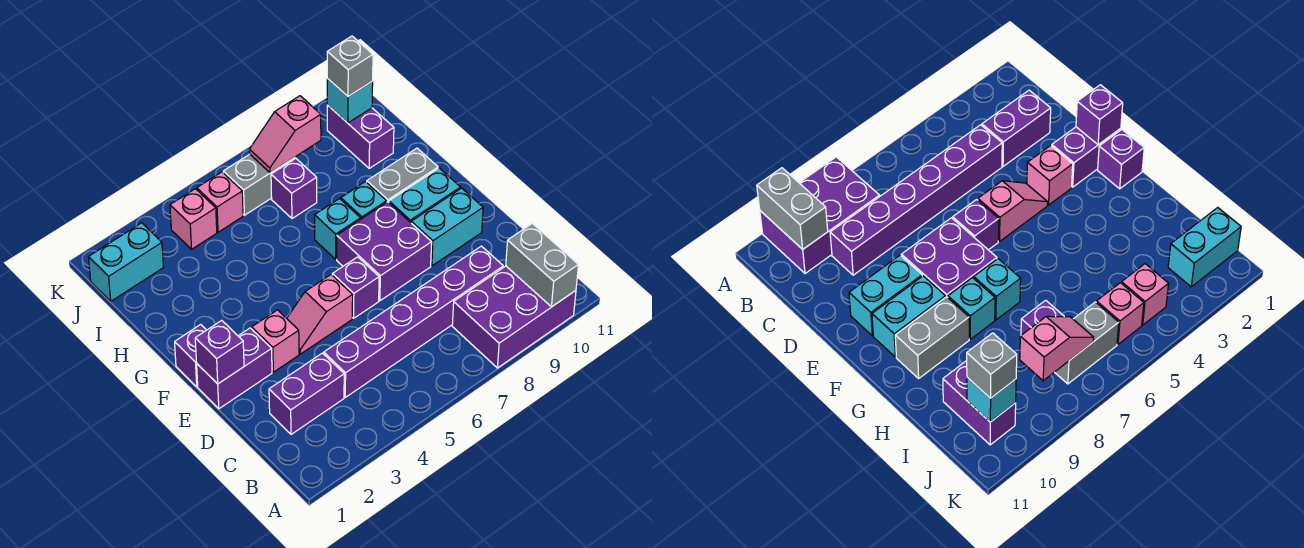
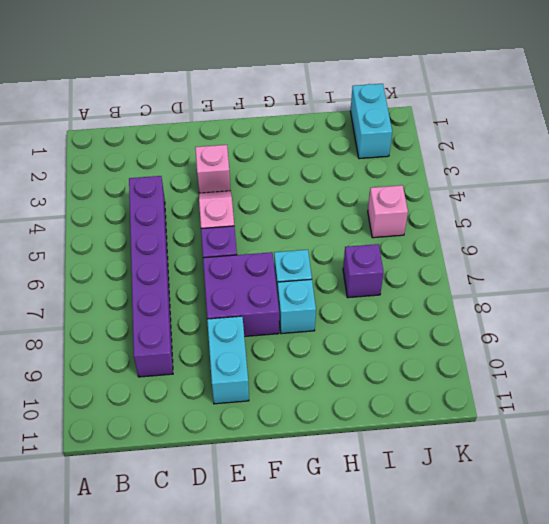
none -> purple brick A8:B10 level 1
none -> purple brick C2:C3 level 1
none -> purple brick E1:E2 level 1

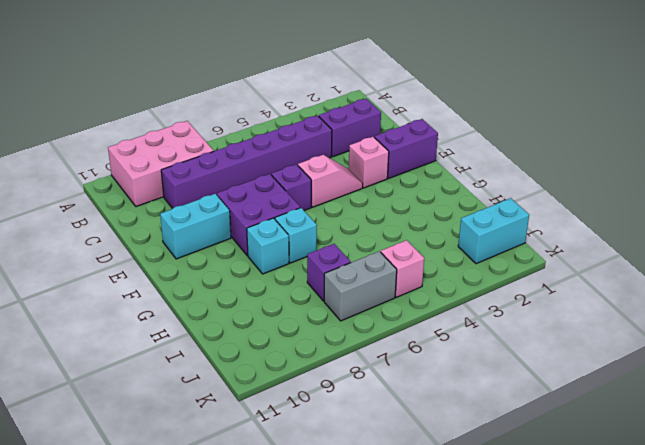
pink brick A8:B10 level 1 -> purple brick A8:B10 level 1
none -> purple brick F1 level 1
none -> cyan brick F9:F10 level 1
none -> grey brick G9:G10 level 1

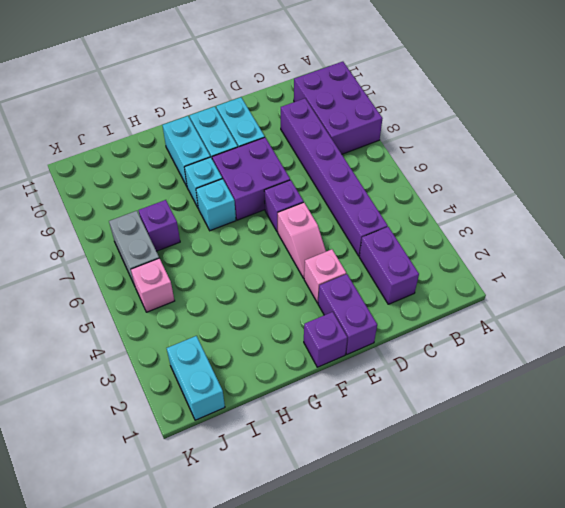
cyan brick G9:G10 level 1 -> grey brick G9:G10 level 1
none -> purple brick I10:J10 level 1
none -> pink brick J4 level 1
none -> grey brick A10:B10 level 2

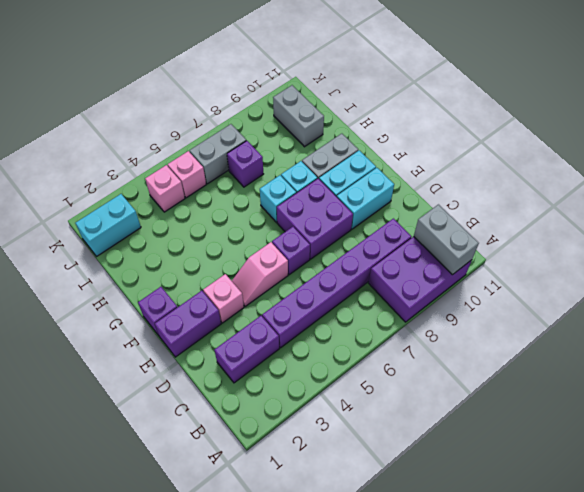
grey brick I10:J10 level 1 -> purple brick I10:J10 level 1
none -> purple brick E1 level 2
none -> pink slope J7:J8 level 2 top 8
none -> cyan brick J10 level 2

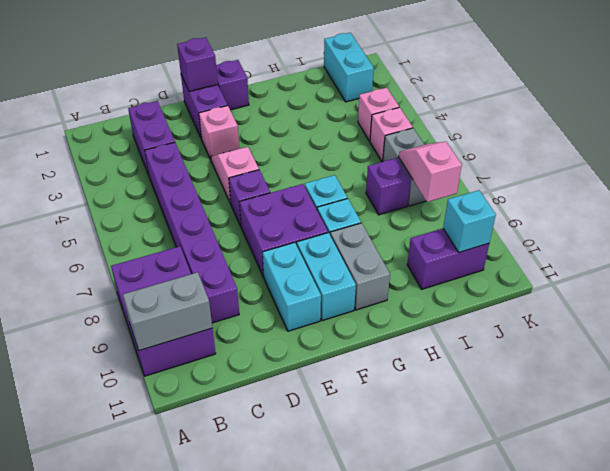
none -> grey brick J10 level 3

